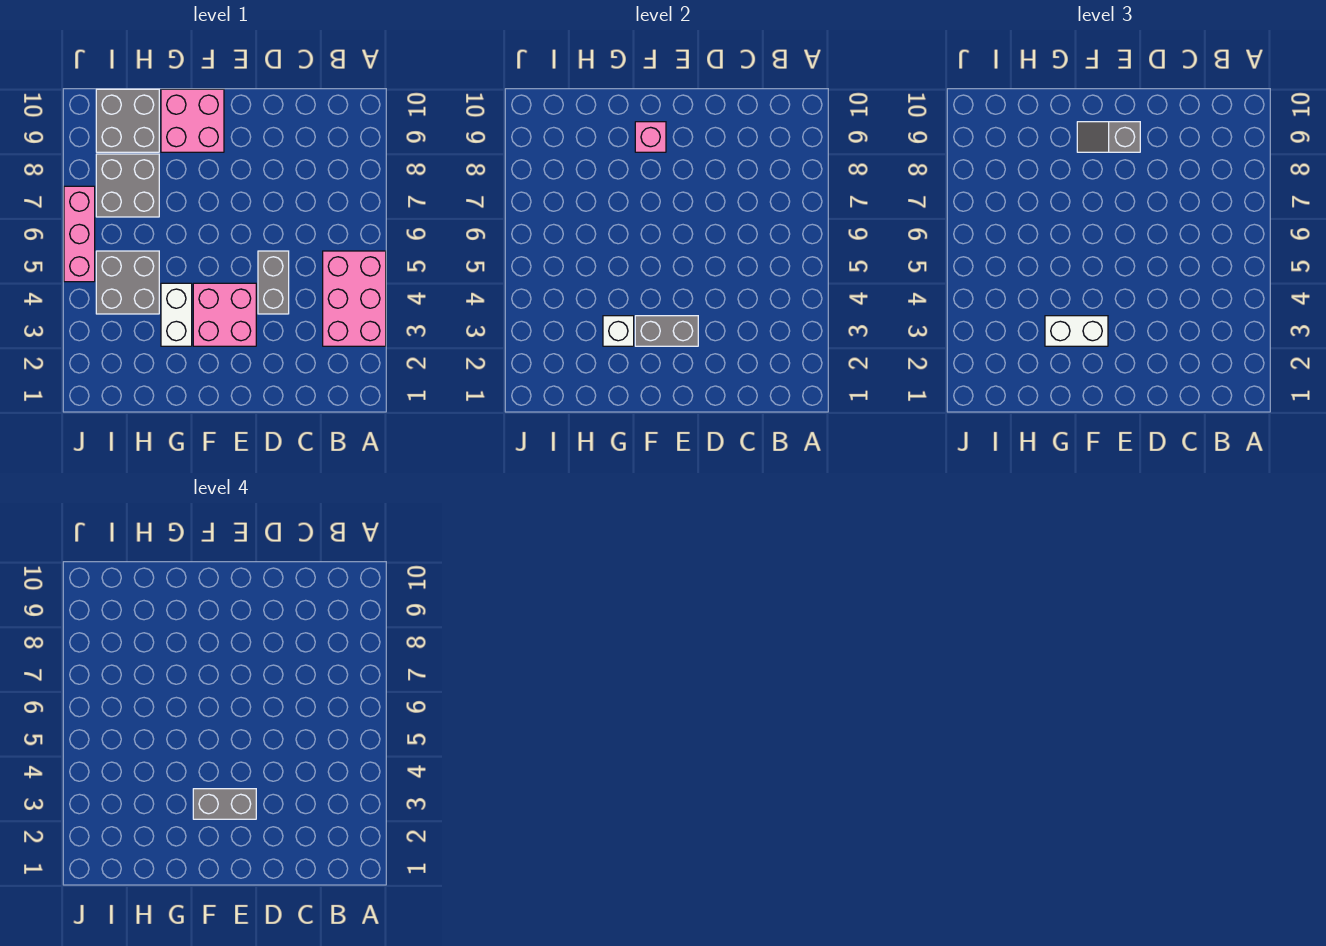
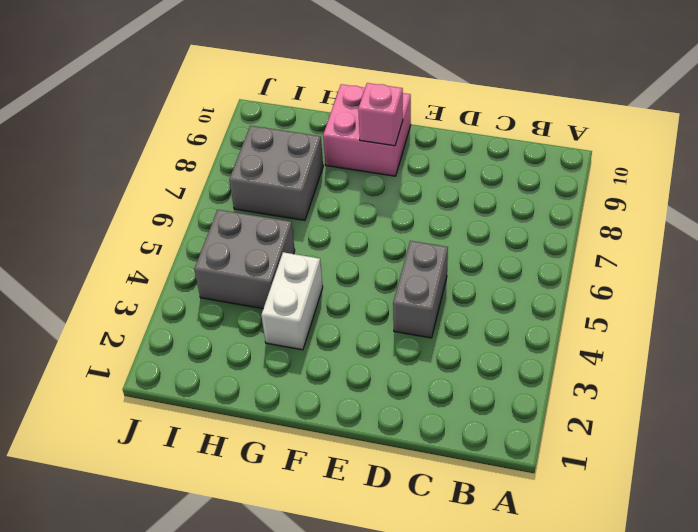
none -> pink brick A3:B5 level 1
none -> pink brick E3:F4 level 1
none -> grey brick H9:I10 level 1

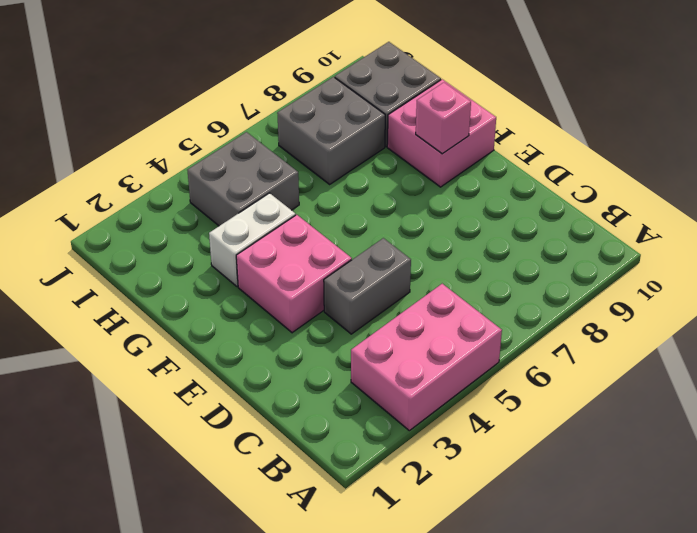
none -> pink brick J5:J7 level 1
none -> grey brick E3:F3 level 2
none -> white brick G3 level 2

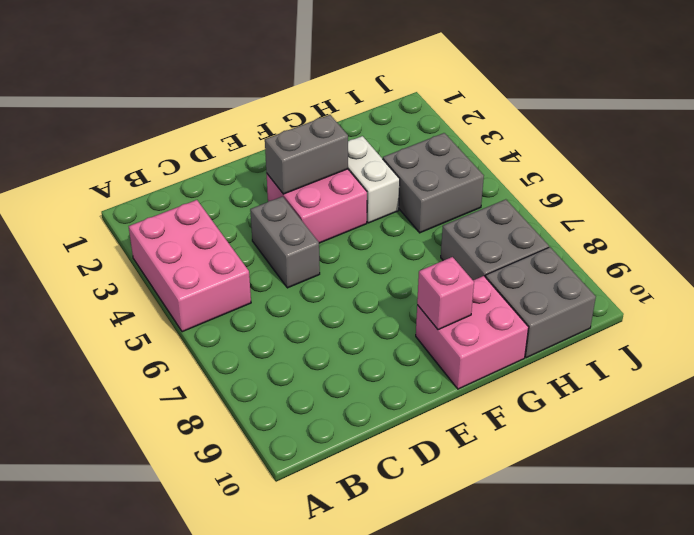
none -> pink brick J5:J7 level 1
none -> white brick G3 level 2
none -> grey slope E9:F9 level 3 top E

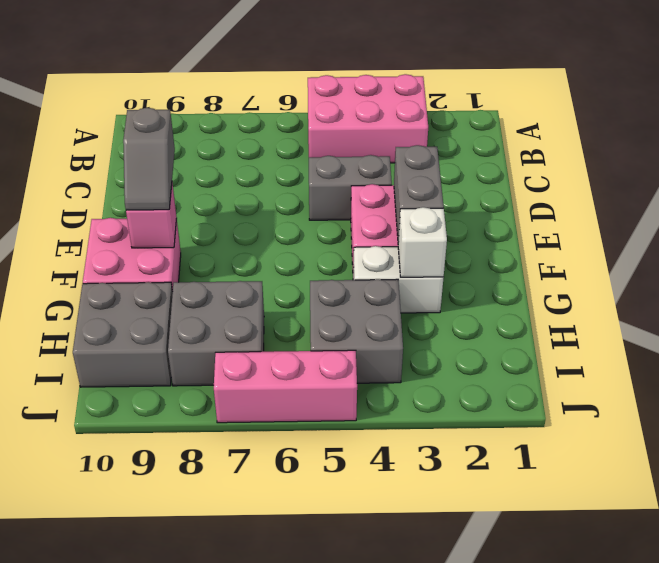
none -> white brick F3:G3 level 3
none -> grey brick E3:F3 level 4

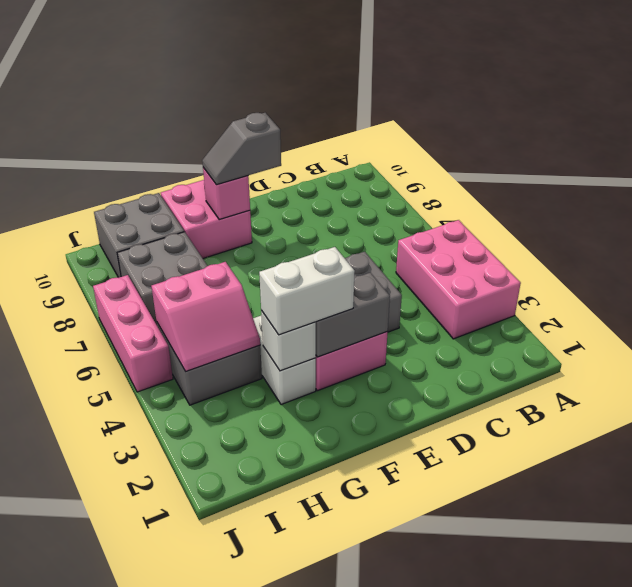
pink slope H4:I5 level 2 top 5 -> none
none -> grey brick E3:F3 level 4

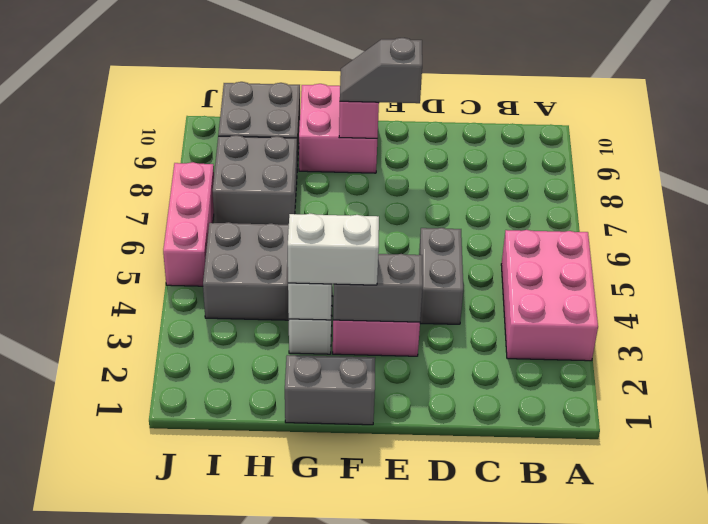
grey brick F1:G1 level 1 -> grey brick E3:F3 level 4

